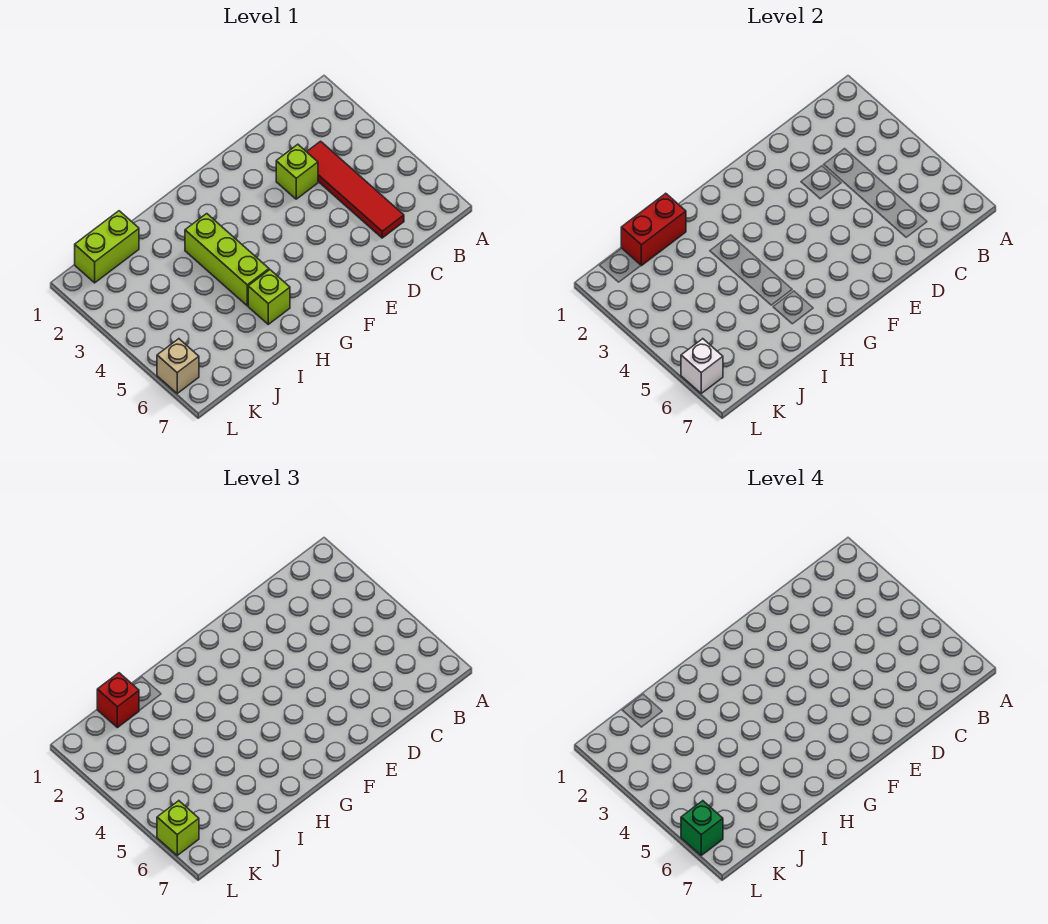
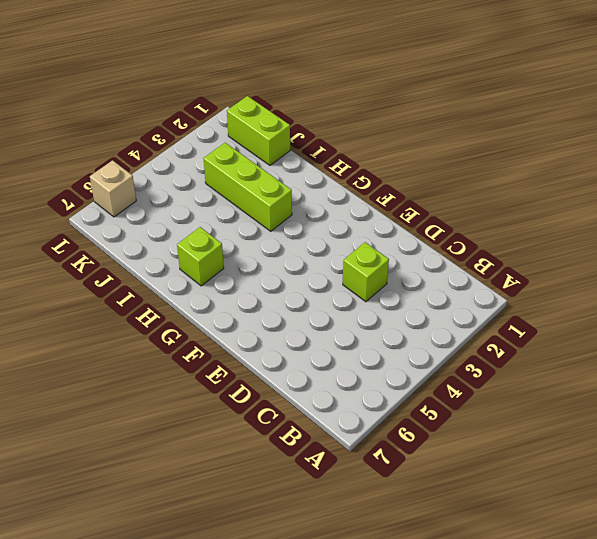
lime brick H3:J3 level 1 -> lime brick H3:H5 level 1
none -> red tile C3:C6 level 1
none -> red brick I1:J1 level 2

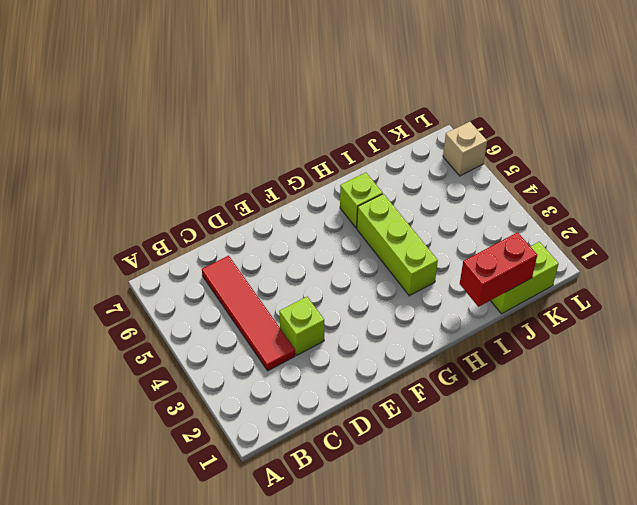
none -> white brick L6 level 2
none -> red brick J1 level 3

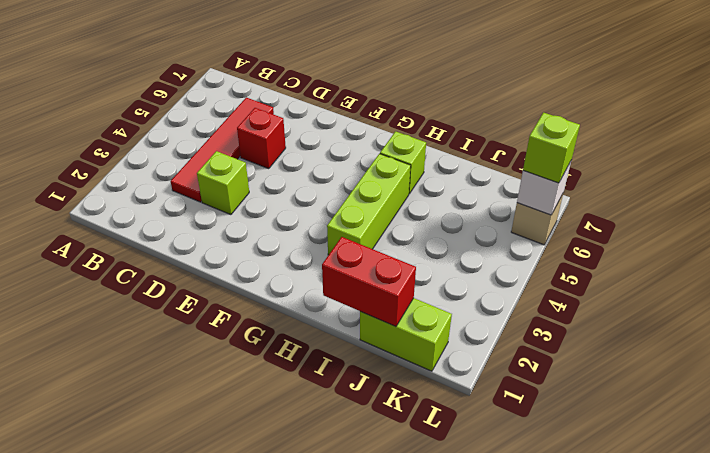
red brick D5 level 1 -> red brick J1 level 3
none -> green brick L6 level 4

